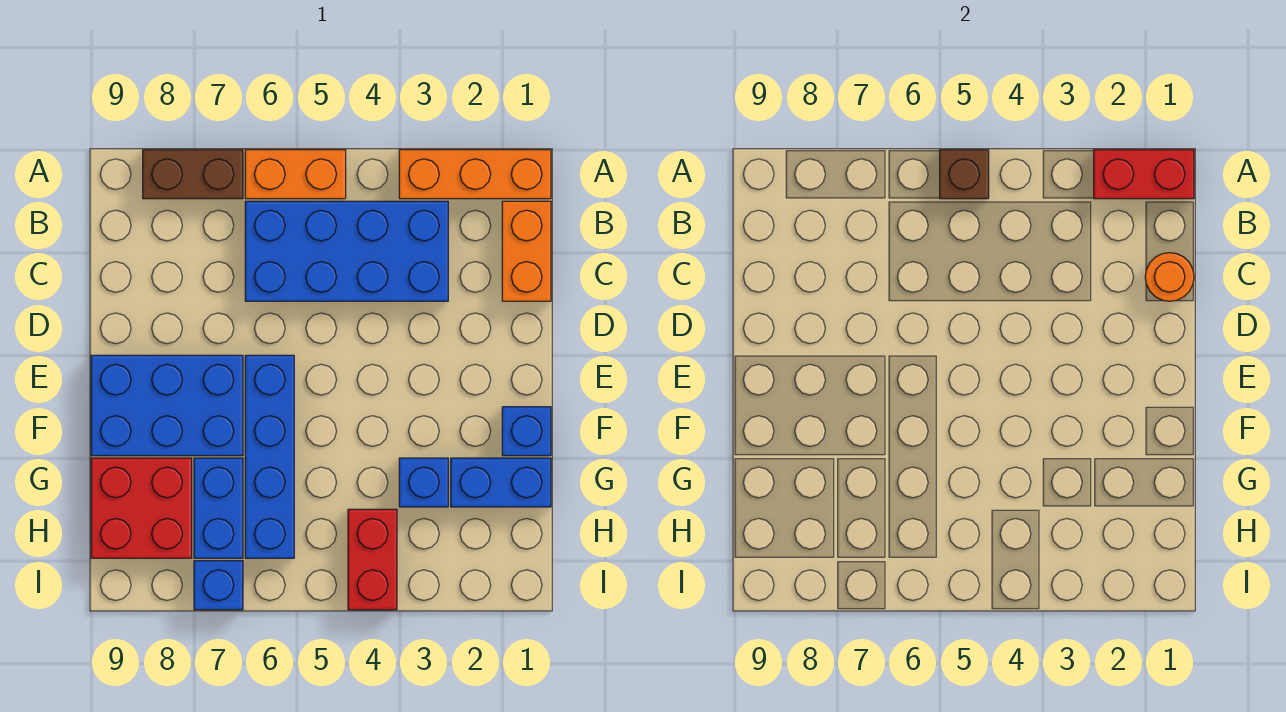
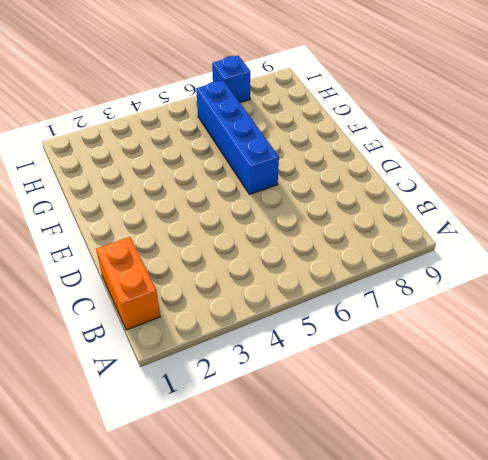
none -> orange brick A1:A3 level 1
none -> orange brick A5:A6 level 1
none -> brown brick A7:A8 level 1

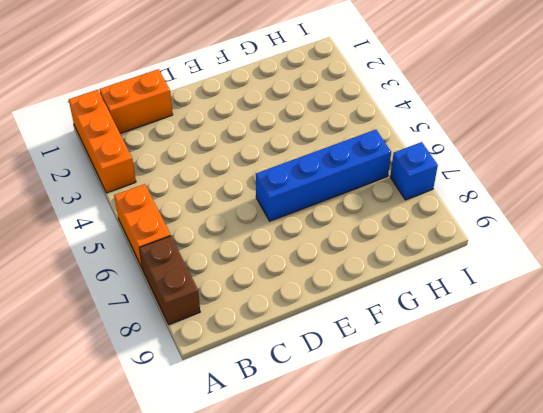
none -> blue brick B3:C6 level 1
none -> blue brick E7:F9 level 1
none -> blue brick F1 level 1

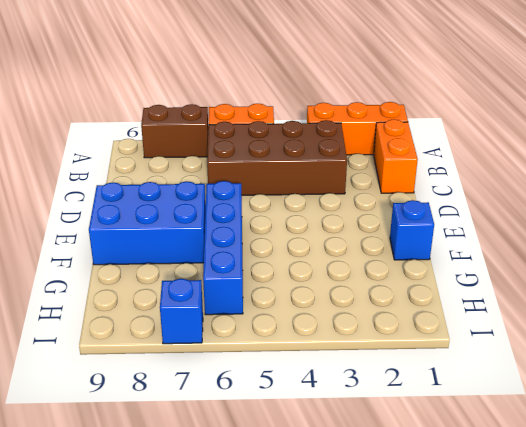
brown brick B3:C6 level 1 -> blue brick B3:C6 level 1
none -> blue brick G1:G2 level 1
none -> blue brick G3 level 1
none -> blue brick G7:H7 level 1

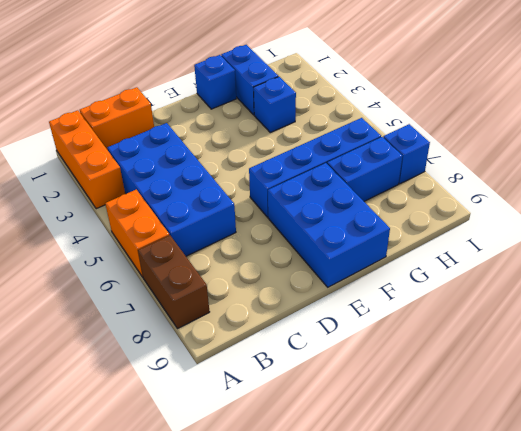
none -> red brick G8:H9 level 1
none -> red brick H4:I4 level 1
none -> red brick A1:A2 level 2

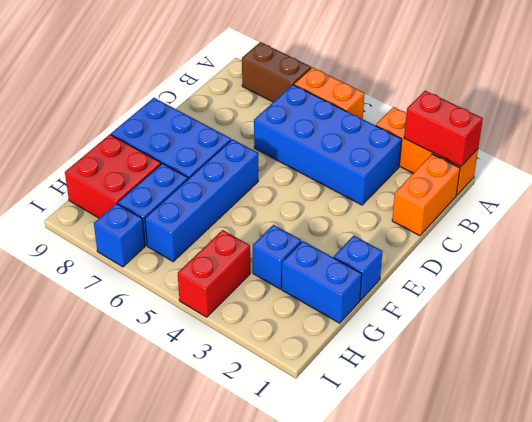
none -> brown brick A5 level 2
none -> orange round brick C1 level 2

